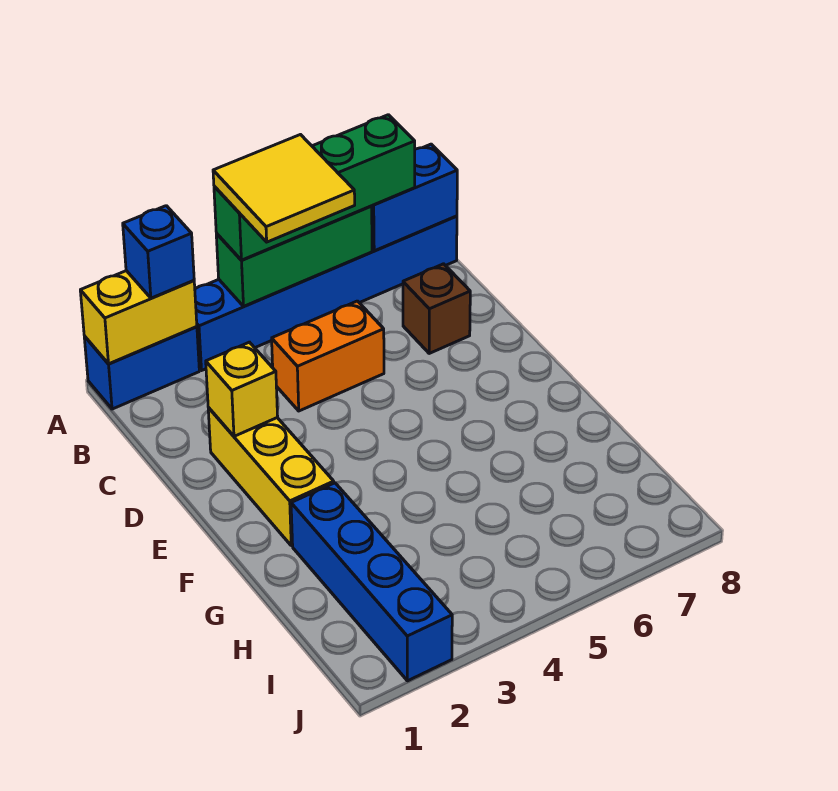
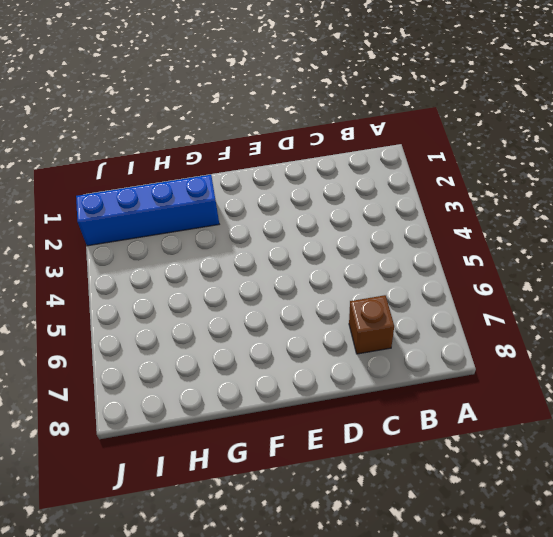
none -> blue brick A1:A2 level 1
none -> blue brick A3:A8 level 1
none -> orange brick C4:C5 level 1

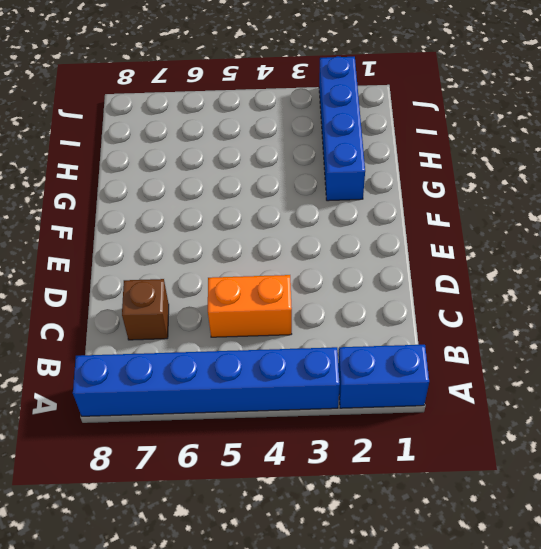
none -> yellow brick D2:F2 level 1
none -> yellow brick A1:A2 level 2
none -> green brick A4:A6 level 2

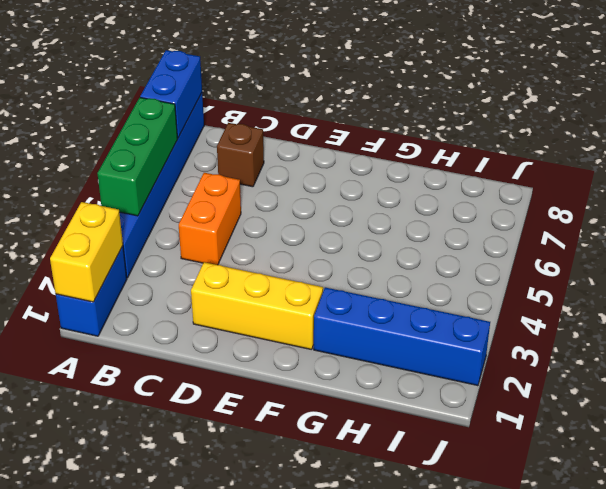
none -> yellow brick D2 level 2
none -> blue brick A2 level 3
none -> green brick A4:A7 level 3

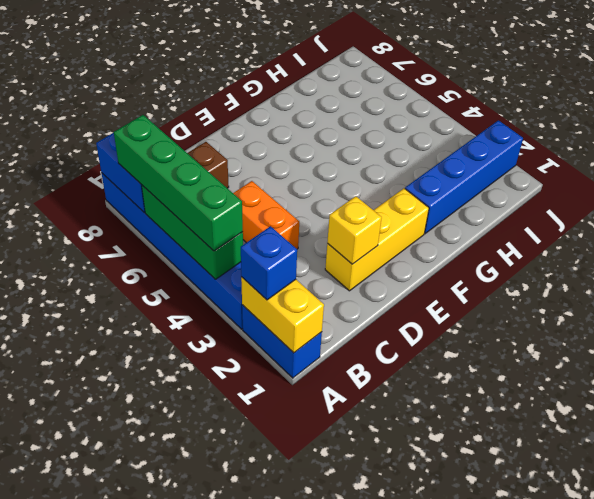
none -> yellow tile A4:B5 level 4

